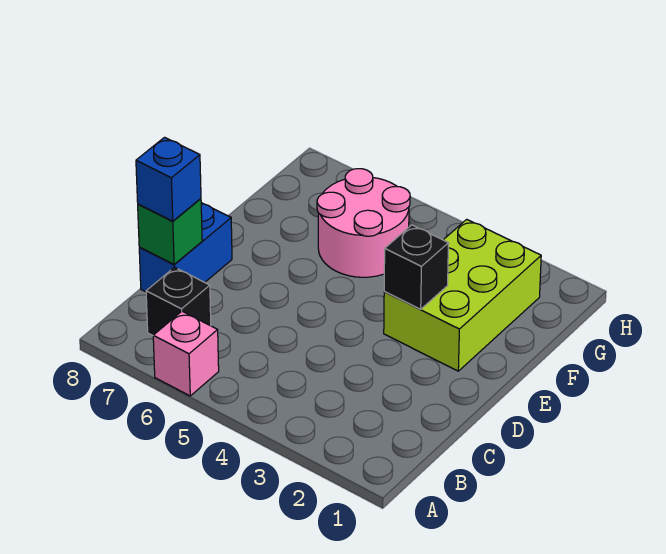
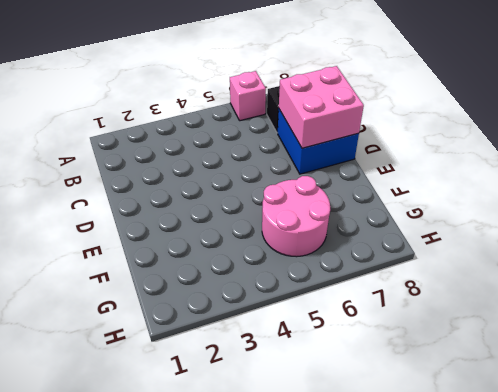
blue brick C7:D8 level 1 -> blue brick C8:D8 level 1
pink brick C7:D8 level 2 -> green brick C8 level 2
none -> lime brick E2:G3 level 1
none -> black brick E3 level 2

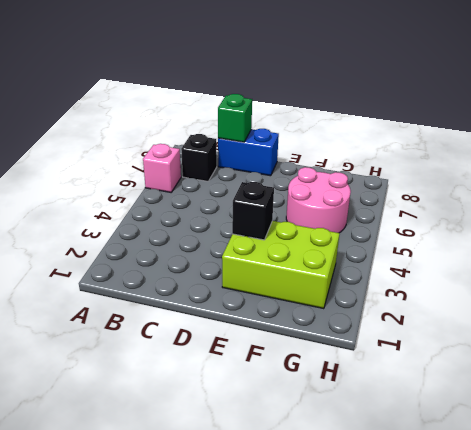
none -> blue brick C8 level 3

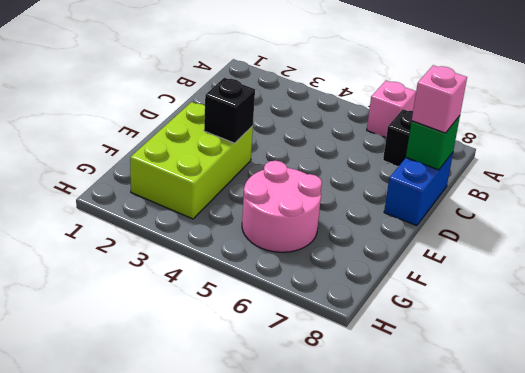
pink brick C8 level 3 -> blue brick C8 level 3

